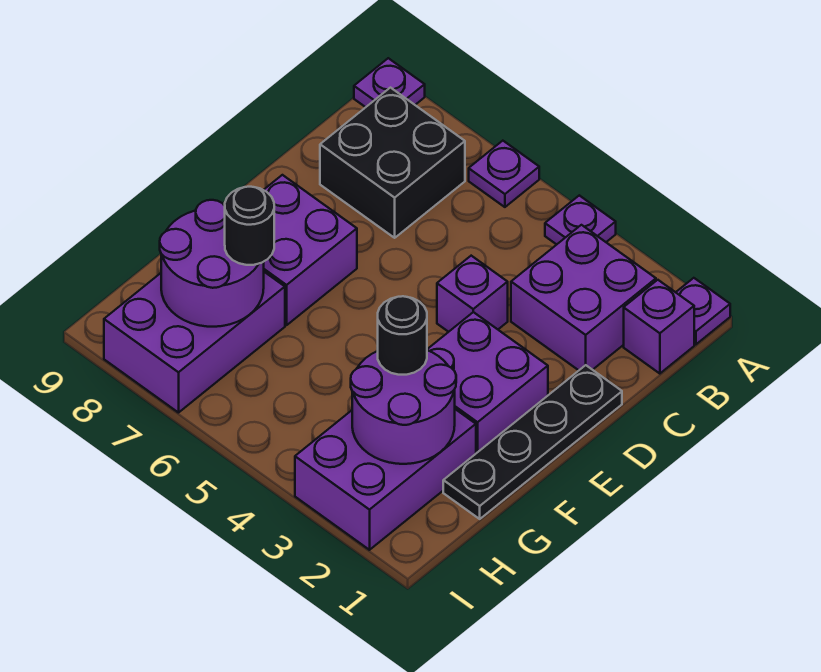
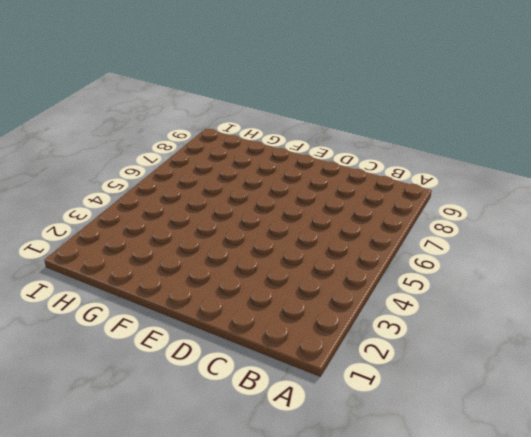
none -> purple plate A1 level 1
none -> purple plate A4 level 1
none -> purple plate A6 level 1

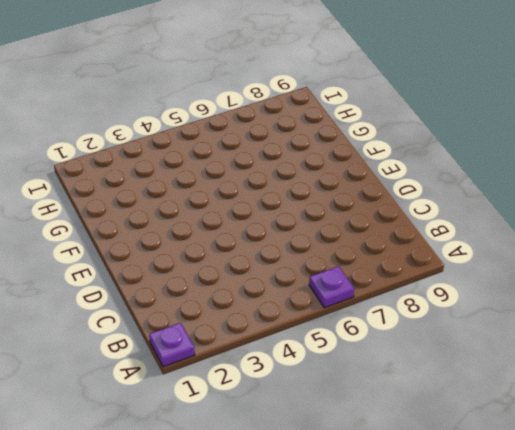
none -> purple plate A4 level 1
none -> purple plate A9 level 1
none -> purple brick B1 level 1

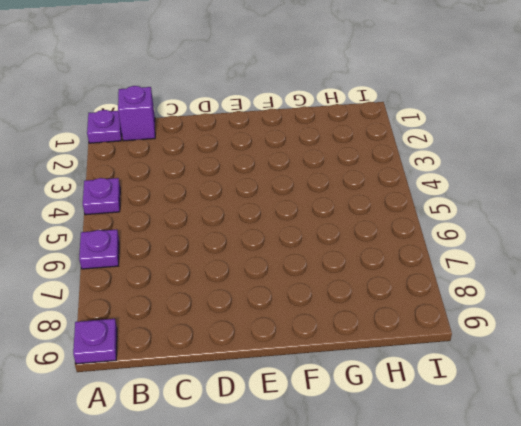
none -> purple brick B2:C3 level 1
none -> black brick B7:C8 level 1
none -> black plate D1:G1 level 1

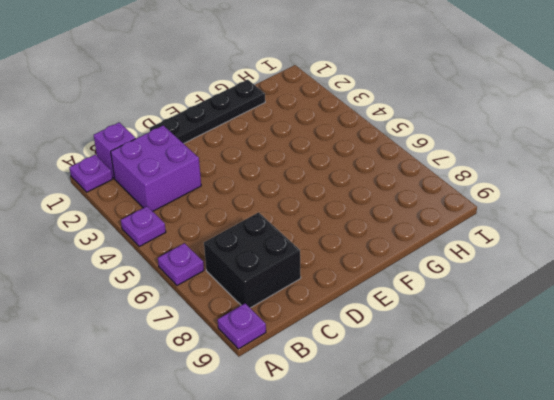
none -> purple brick D4 level 1
none -> purple brick E2:F3 level 1
none -> purple brick E7:F8 level 1

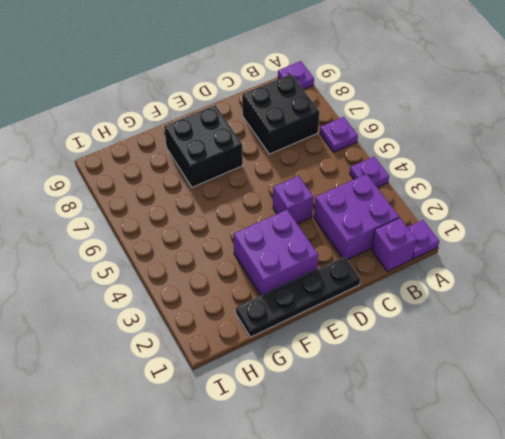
black brick E7:F8 level 1 -> purple brick E7:F8 level 1
none -> purple brick G2:I3 level 1
none -> purple brick G7:I8 level 1
none -> purple round brick G2:H3 level 2

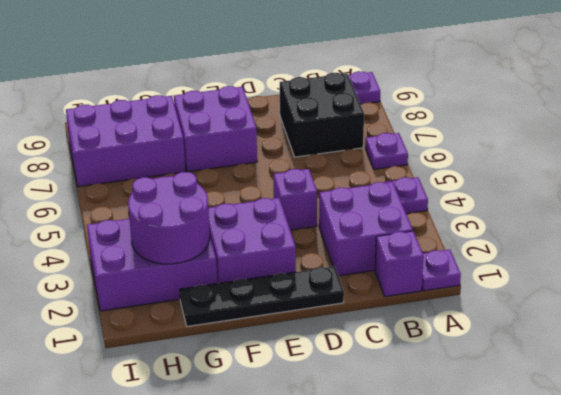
none -> purple round brick G7:H8 level 2
none -> black round brick G3 level 3
none -> black round brick G7 level 3

